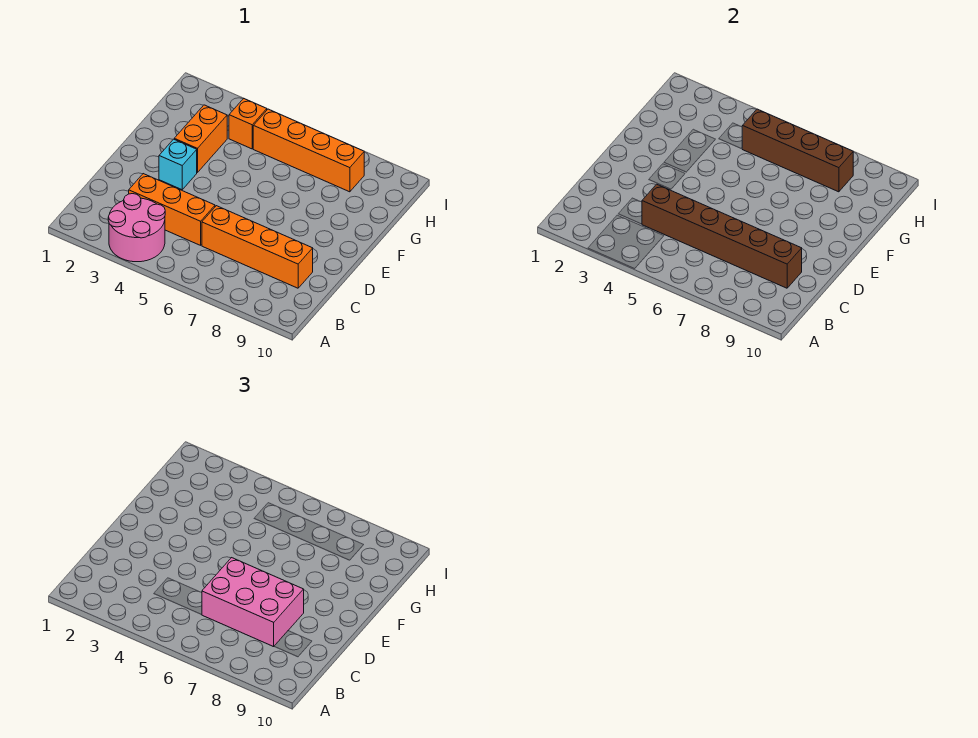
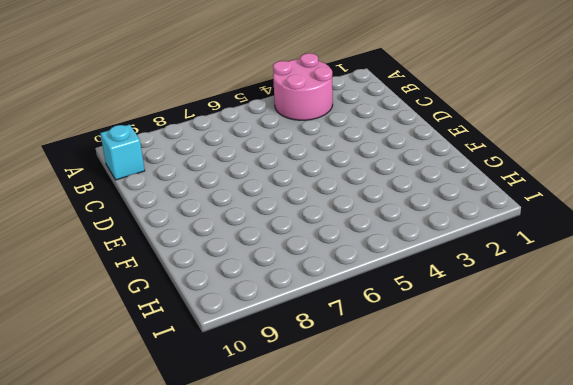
cyan brick B10 level 1 -> cyan brick E3 level 1
none -> orange brick C3:C5 level 1
none -> orange brick C6:C9 level 1

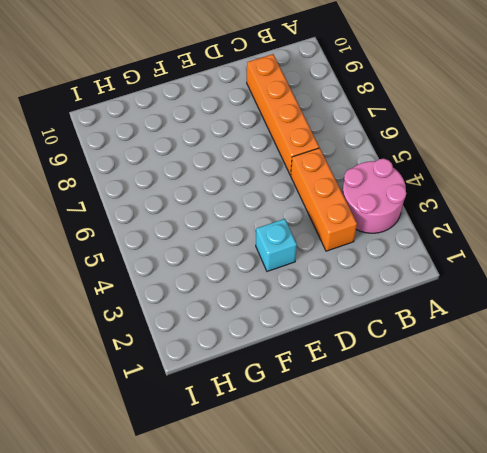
none -> orange brick F3:G3 level 1
none -> orange brick H4 level 1

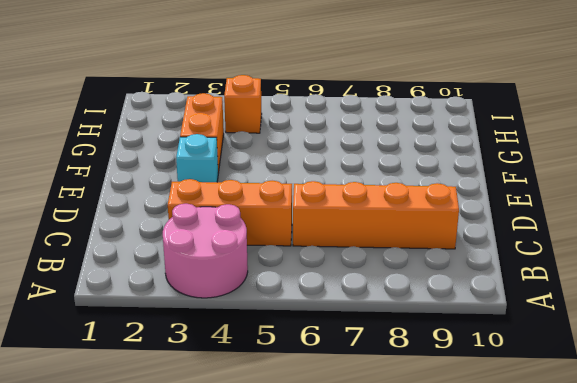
none -> orange brick H5:H8 level 1
none -> brown brick C4:C9 level 2

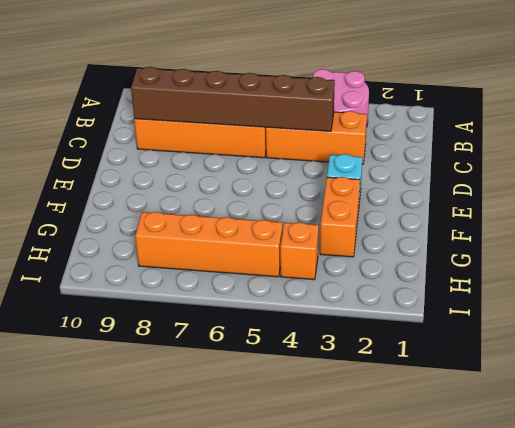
none -> brown brick H5:H8 level 2
none -> pink brick C6:D8 level 3

